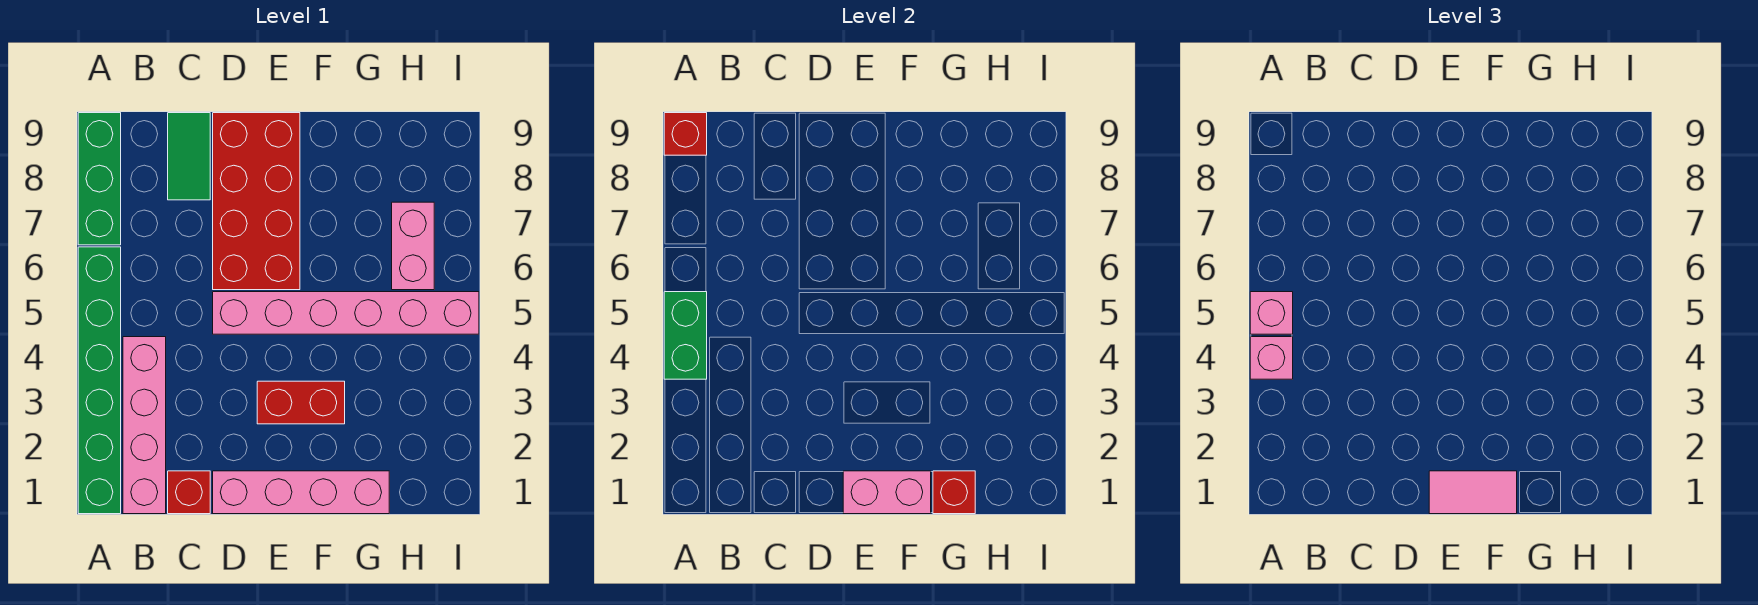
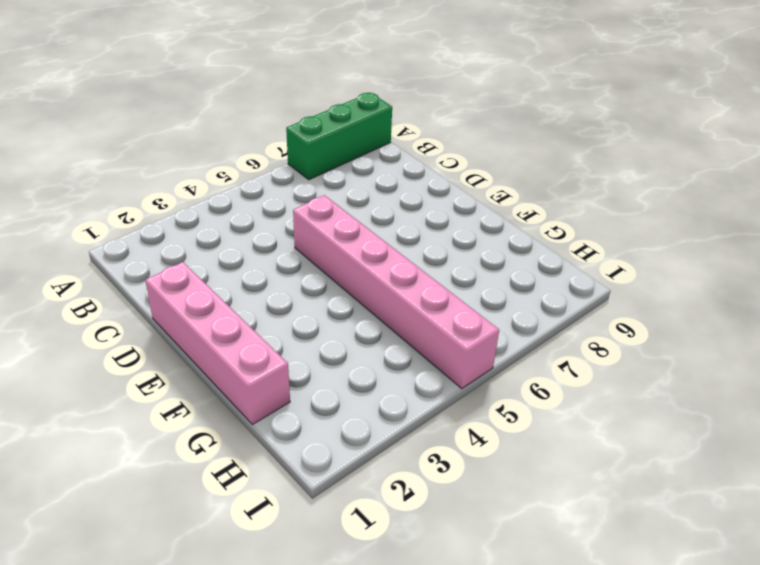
none -> green brick A1:A6 level 1
none -> pink brick B1:B4 level 1
none -> red brick C1 level 1

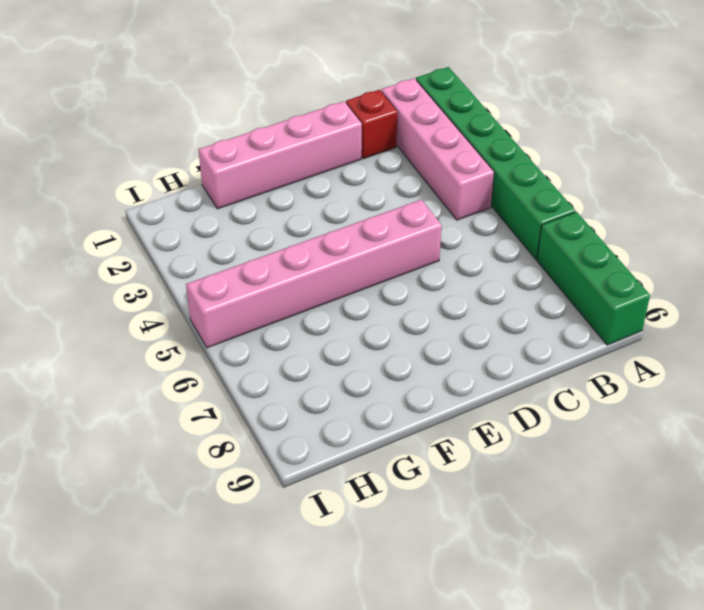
none -> green tile C8:C9 level 1
none -> red brick D6:E9 level 1
none -> red brick E3:F3 level 1

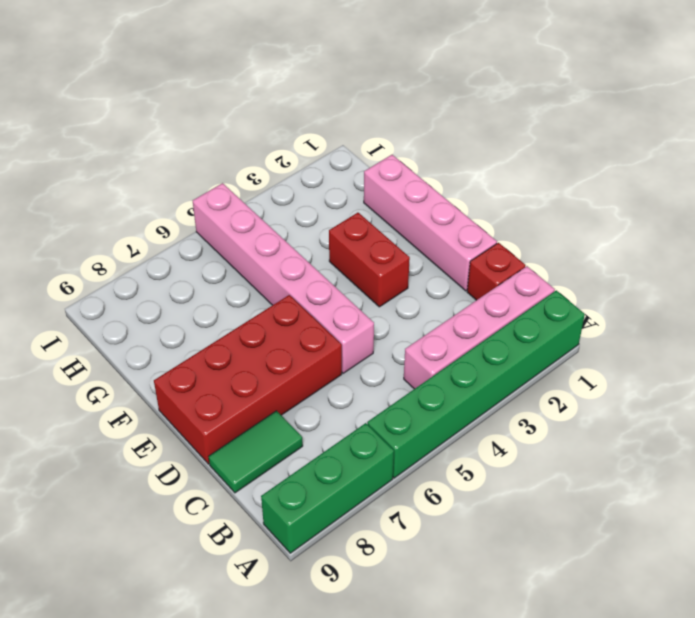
none -> pink brick H6:H7 level 1
none -> green brick A4:A5 level 2
none -> red brick A9 level 2

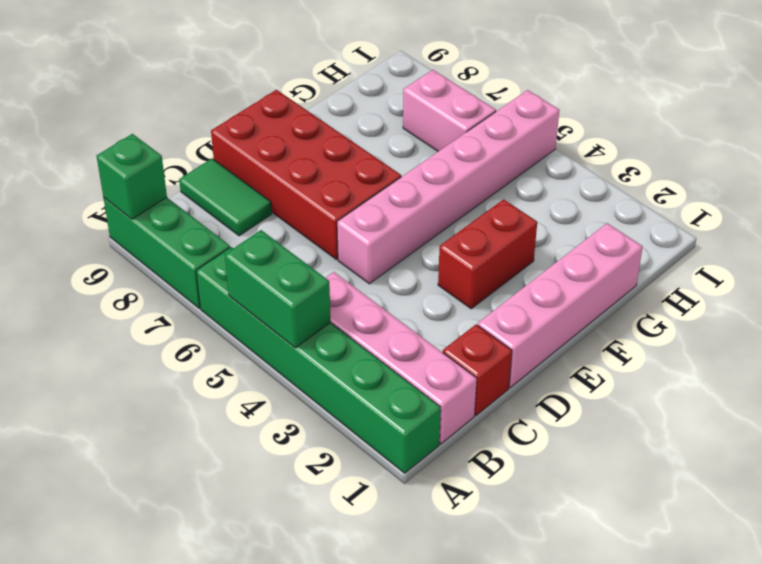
green brick A9 level 2 -> red brick A9 level 2
none -> pink brick E1:F1 level 2
none -> red brick G1 level 2
none -> pink brick A4 level 3

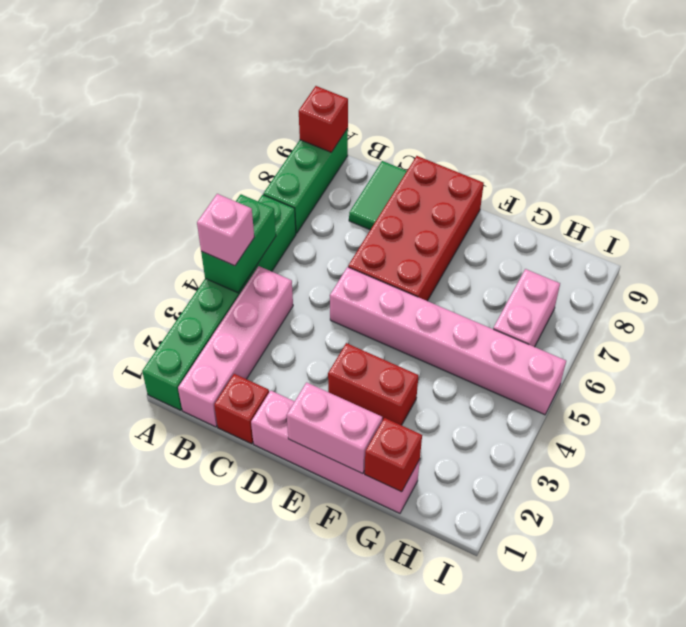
none -> pink brick A5 level 3
none -> pink tile E1:F1 level 3

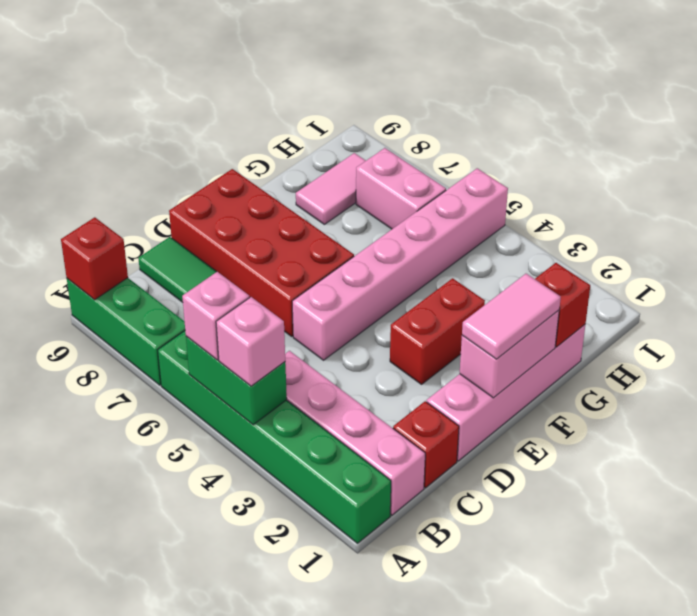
pink tile G8:H8 level 1 -> none

